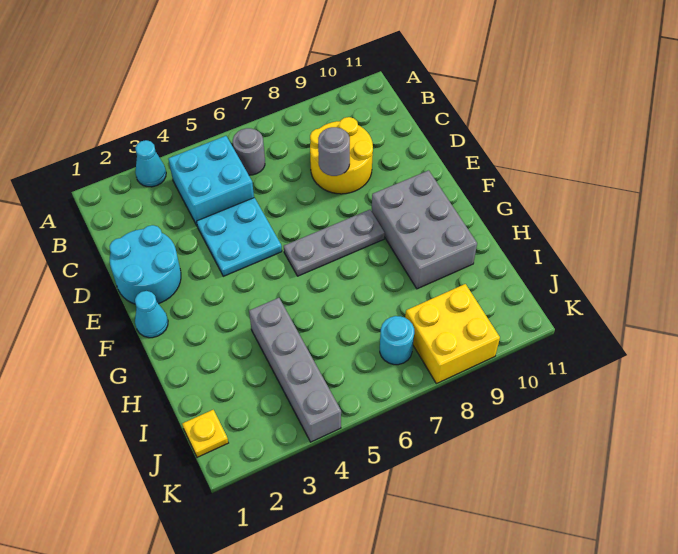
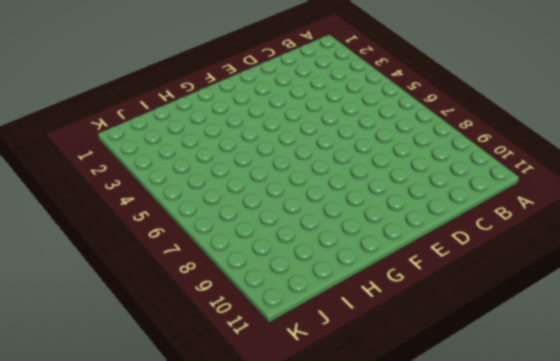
none -> cyan cone A3 level 1
none -> cyan brick B4:C5 level 1
none -> grey round brick B6 level 1

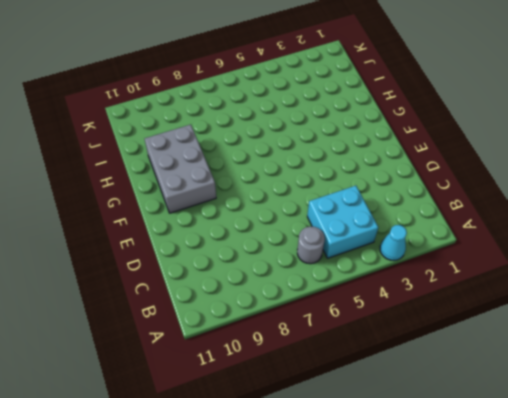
none -> yellow round brick C8:D9 level 1
none -> cyan round brick D1:E2 level 1
none -> cyan plate D4:E5 level 1

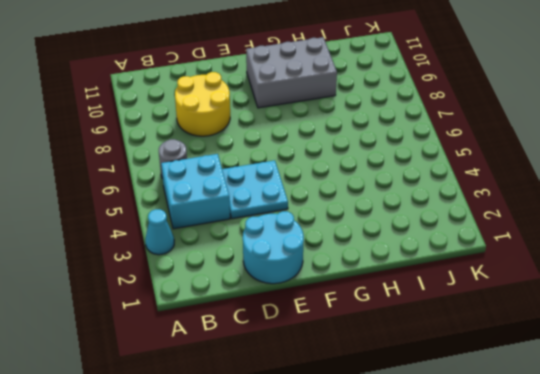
none -> cyan cone F1 level 1
none -> grey plate F6:F8 level 1
none -> grey brick H4:K4 level 1

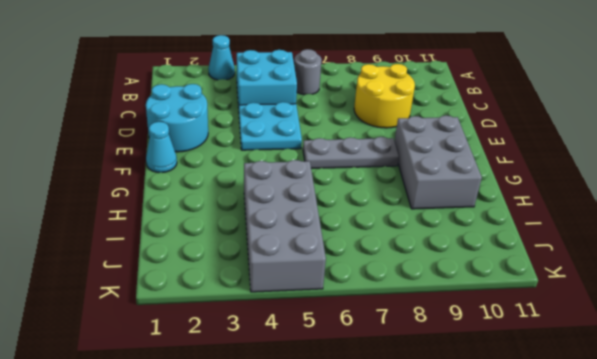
grey brick H4:K5 level 1 -> grey brick H4:K4 level 1
none -> yellow plate J1 level 1
none -> cyan round brick J7 level 1
none -> yellow brick J8:K9 level 1

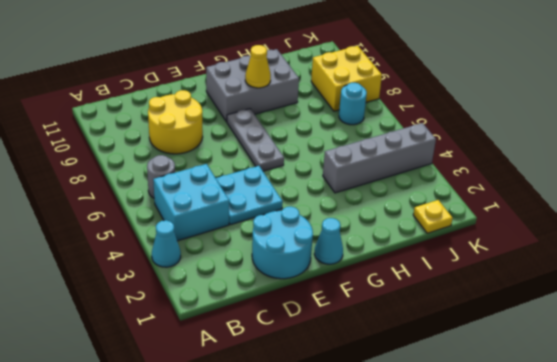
yellow cone G9 level 2 -> none
none -> grey round brick D8 level 2

